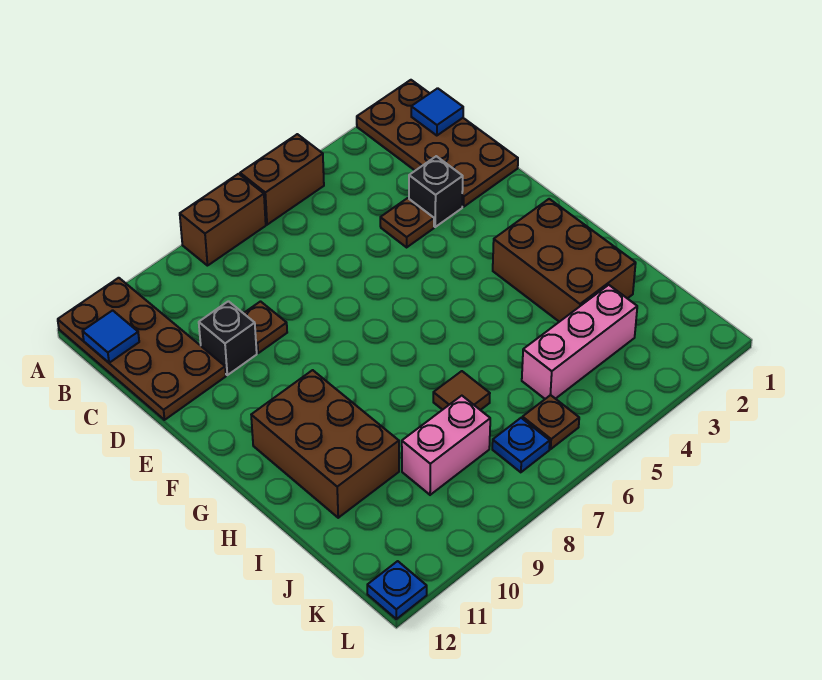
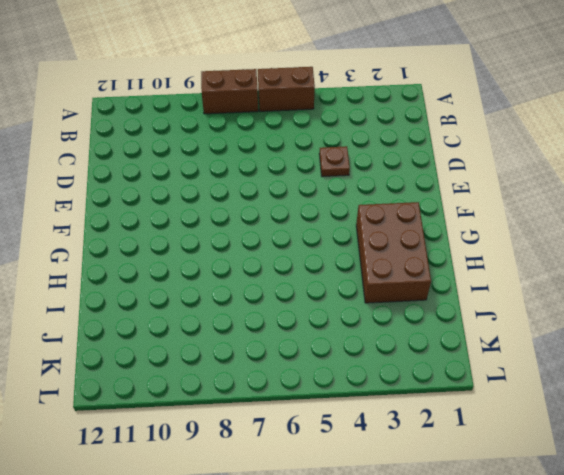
none -> brown plate A1:D2 level 1
none -> brown plate A11:D12 level 1
none -> black brick D3 level 1

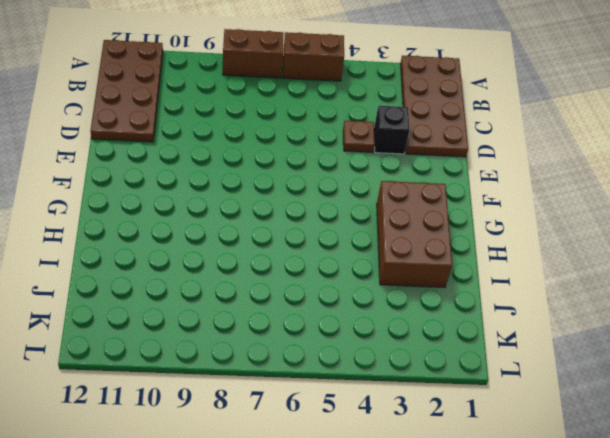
none -> brown plate D9 level 1
none -> black brick D10 level 1
none -> brown brick G10:I11 level 1

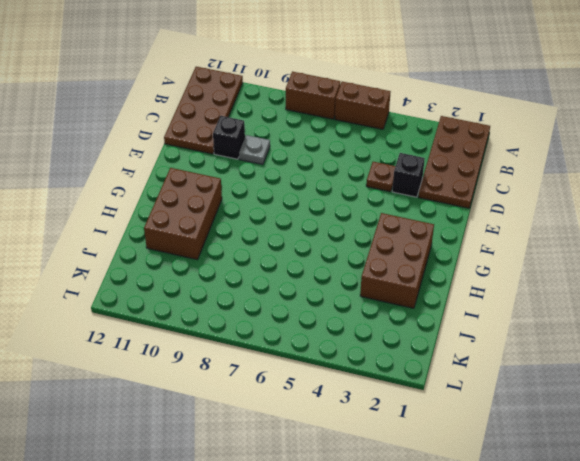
grey plate D9 level 1 -> brown plate D9 level 1
none -> brown tile I7 level 1
none -> pink brick J3:J5 level 1
none -> pink brick J8:J9 level 1

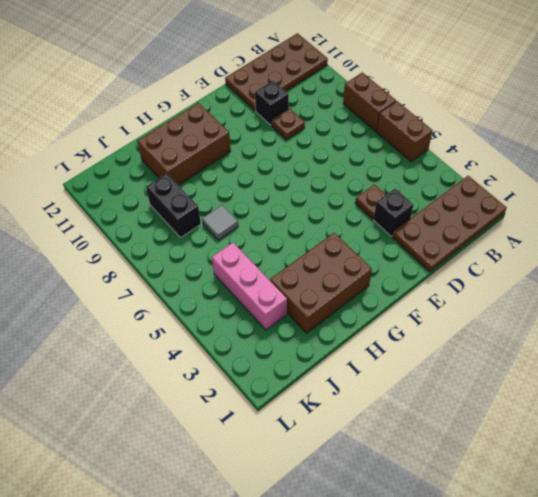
grey tile I7 level 1 -> brown tile I7 level 1
black brick J8:J9 level 1 -> pink brick J8:J9 level 1
none -> brown plate K6 level 1
none -> blue plate K7 level 1
none -> blue plate L12 level 1

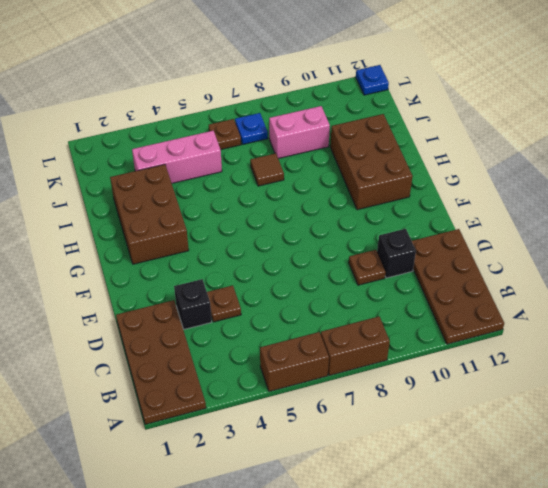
none -> blue tile B1 level 2
none -> blue tile B12 level 2

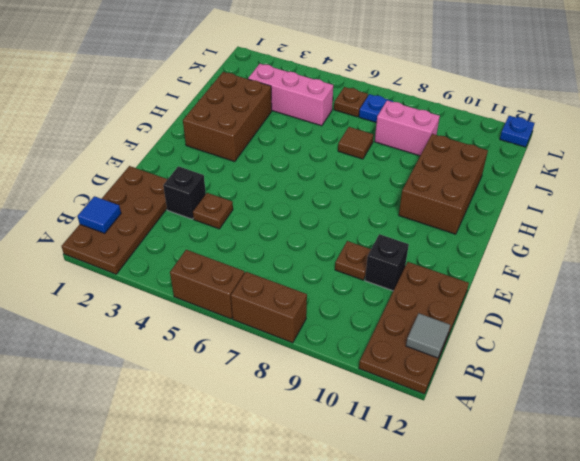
grey tile B12 level 2 -> blue tile B12 level 2

